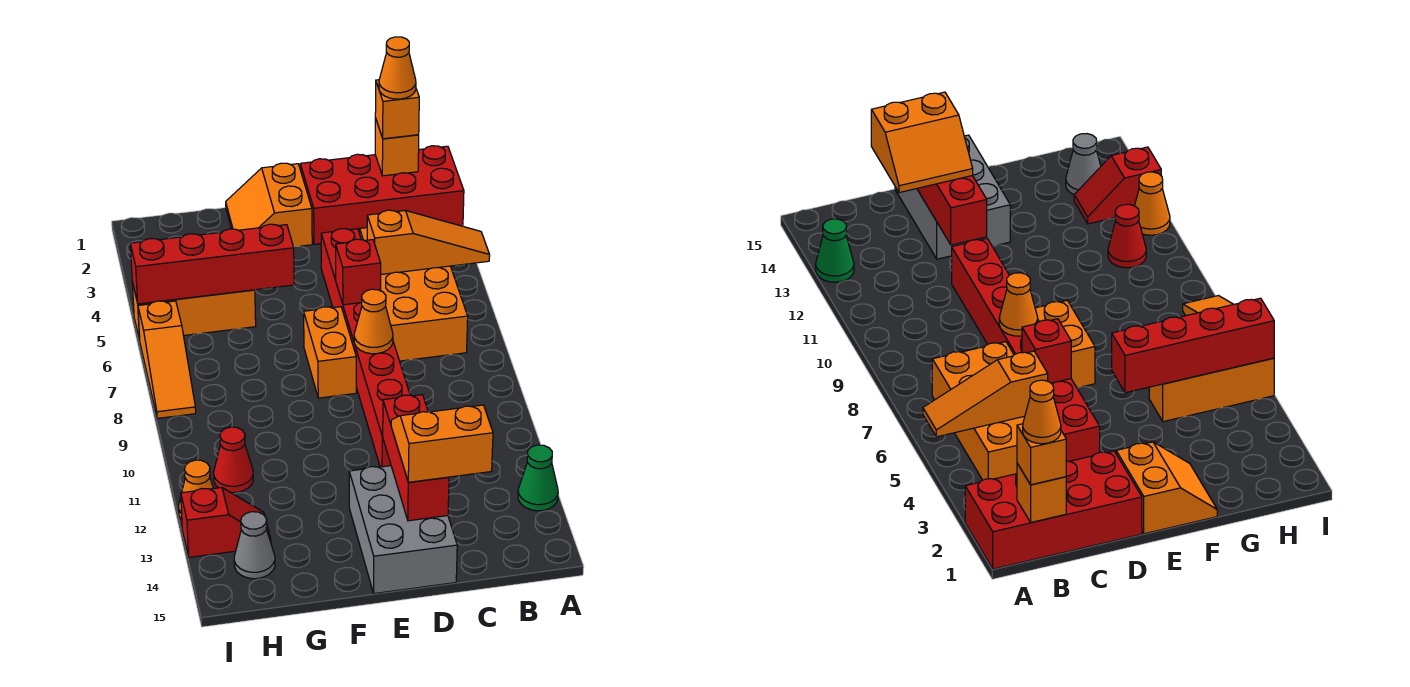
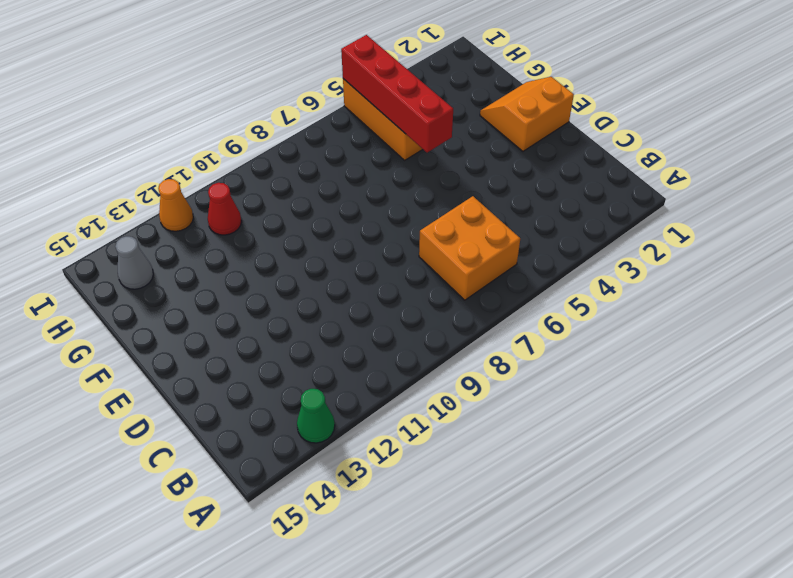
orange brick B6:C7 level 1 -> orange brick B4:C7 level 1
none -> red brick A1:D2 level 1
none -> red brick D4:D11 level 1
none -> grey brick D13:E15 level 1

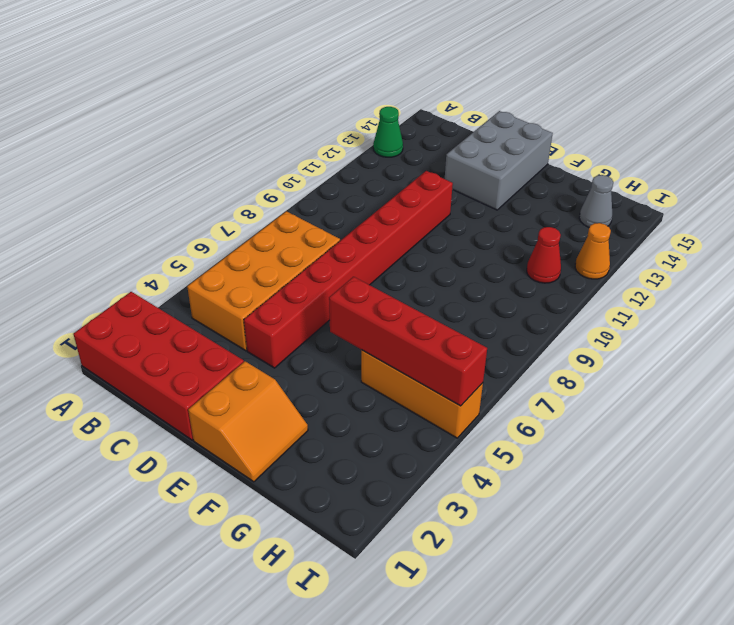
none -> orange brick E7:E8 level 1
none -> red slope H13:I13 level 1 top I
none -> orange slope I6:I8 level 1 top 6

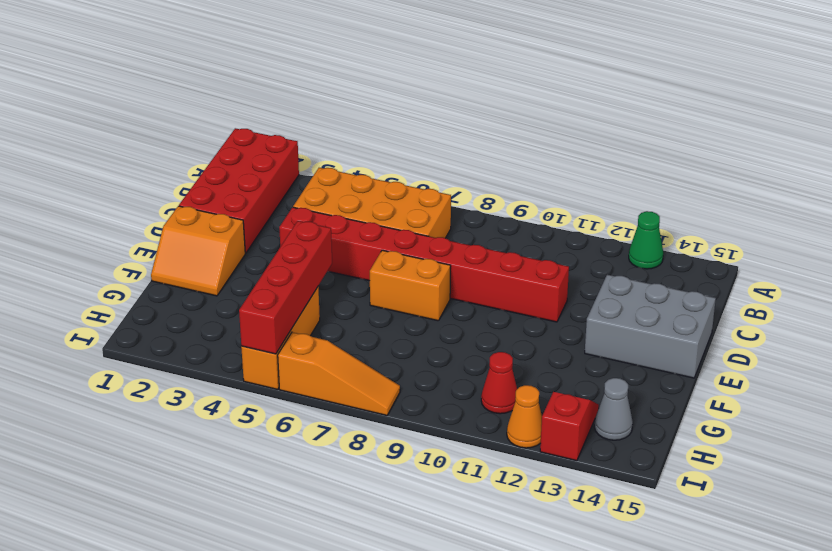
none -> orange slope A5:C5 level 2 top C
none -> orange brick B1 level 2
none -> red brick D6 level 2

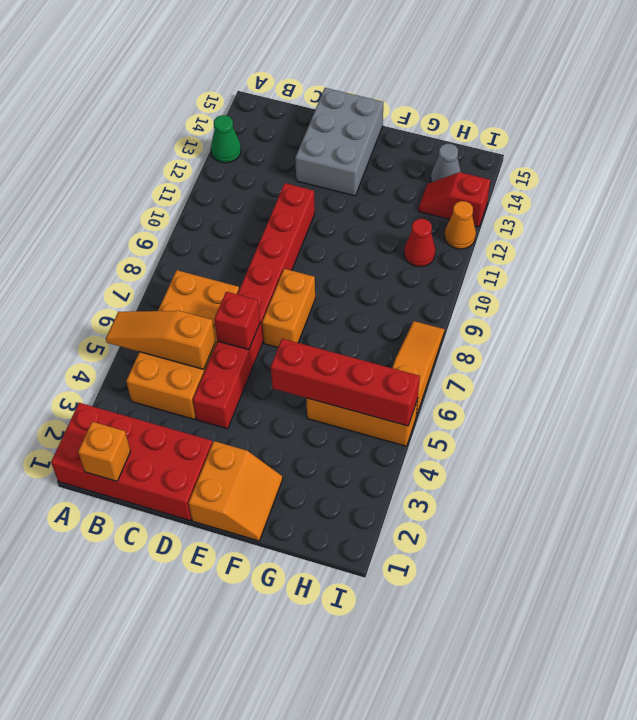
none -> orange cone D8 level 2
none -> red brick D12:D14 level 2
none -> orange brick B1 level 3

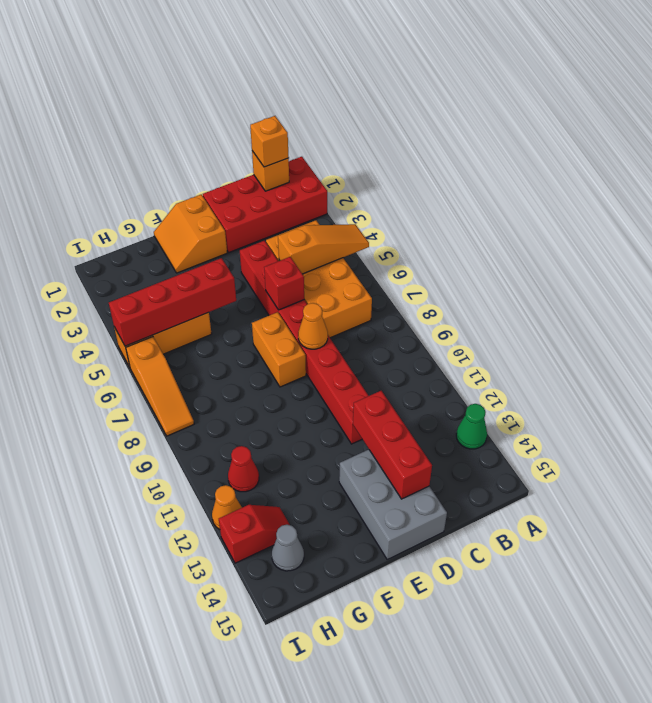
none -> orange slope C13:D14 level 3 top 14
none -> orange cone B1 level 4

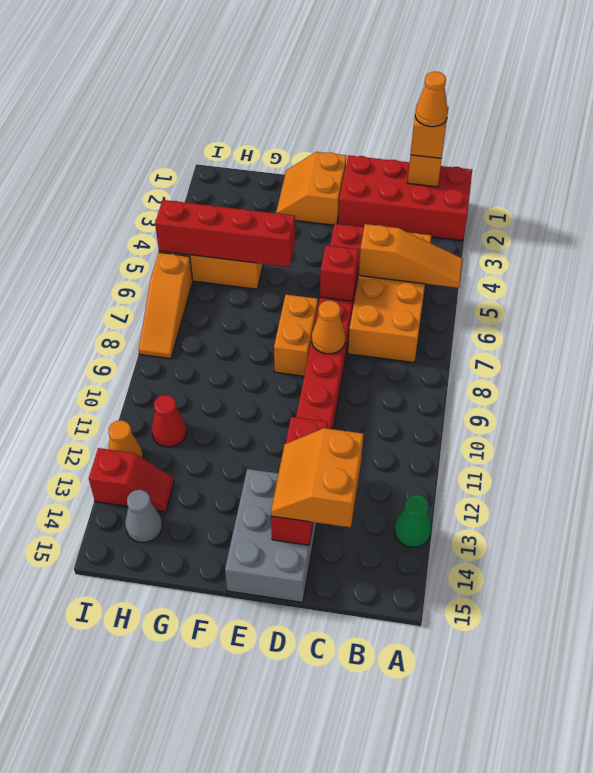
orange slope C13:D14 level 3 top C -> orange slope C13:D14 level 3 top 14

